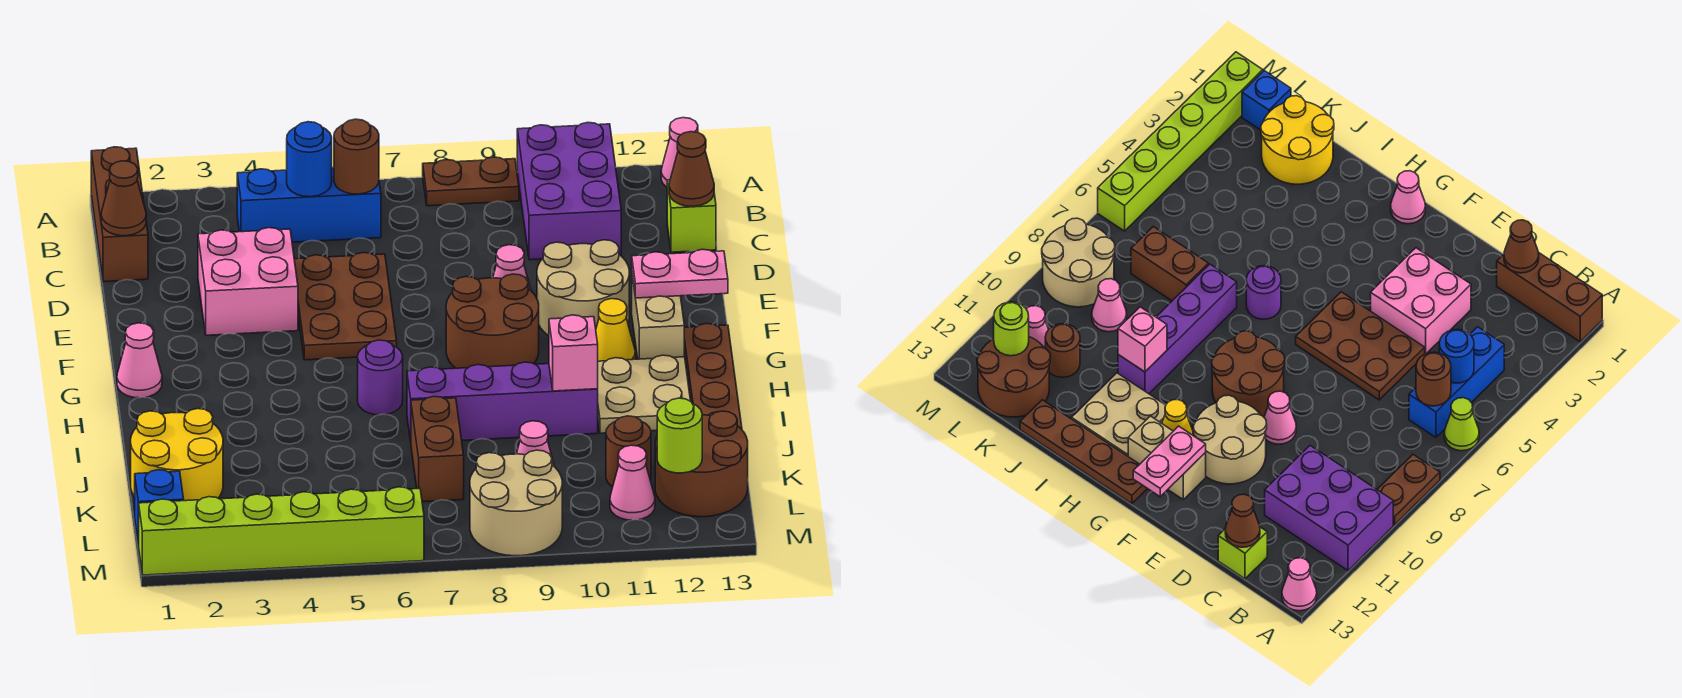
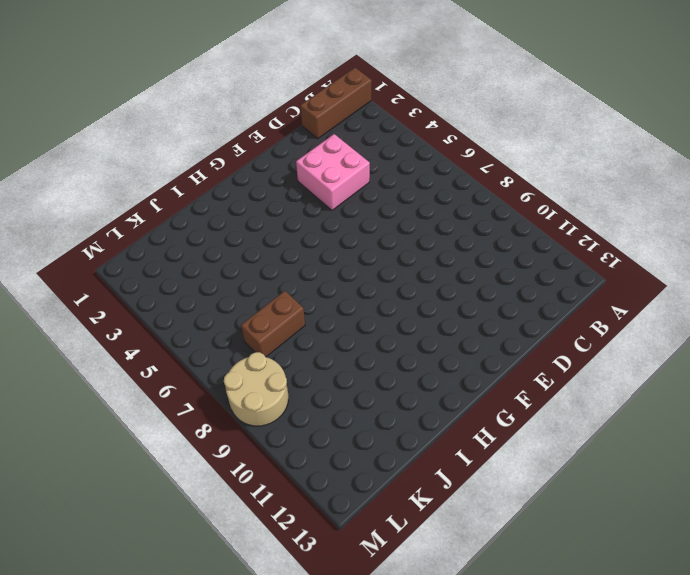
none -> lime cone A6 level 1
none -> brown plate A8:A9 level 1
none -> purple brick A10:C11 level 1
none -> pink cone A13 level 1

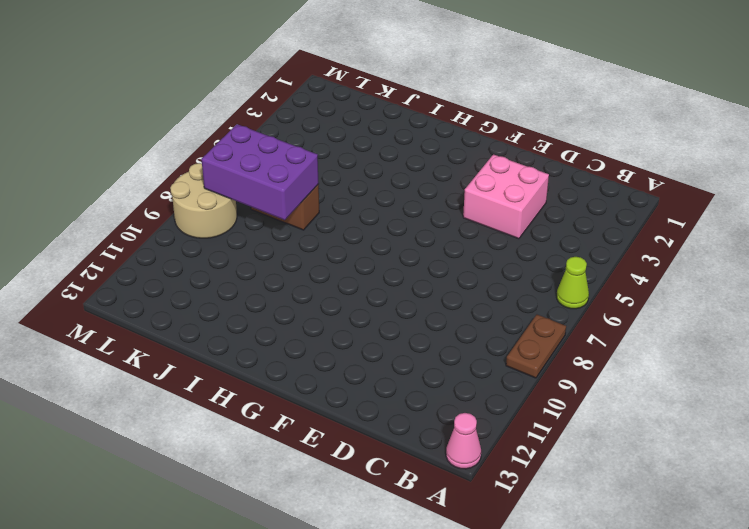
purple brick J7:L8 level 2 -> purple brick A10:C11 level 1
none -> brown brick A1:C1 level 1
none -> blue brick B4:B6 level 1
none -> lime brick C13 level 1
none -> brown plate D5:F6 level 1

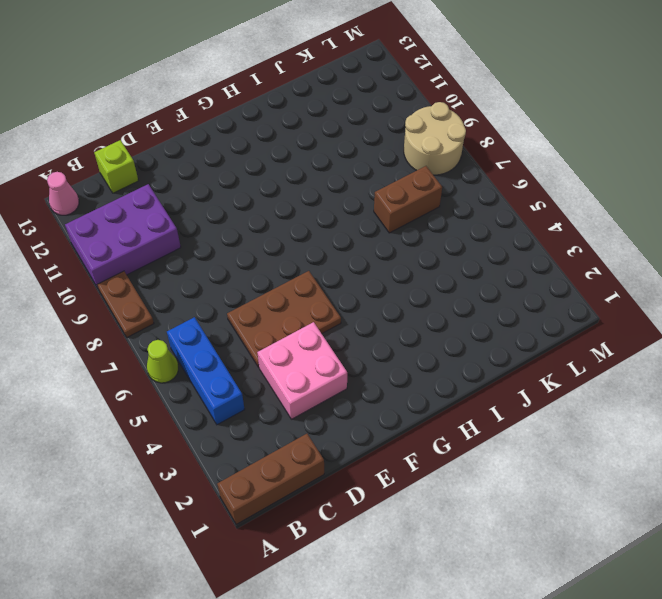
none -> pink cone E9 level 1
none -> tan round brick E10:F11 level 1
none -> brown round brick F8:G9 level 1
none -> tan brick F12:G12 level 1

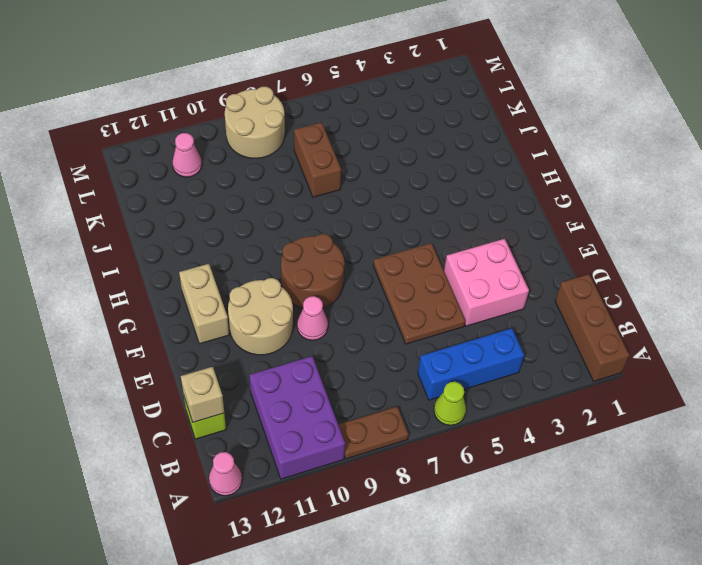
tan brick C13 level 2 -> brown cone C13 level 2
none -> pink cone G1 level 1
none -> yellow cone G11 level 1
none -> brown plate G13:J13 level 1
none -> purple round brick H6 level 1

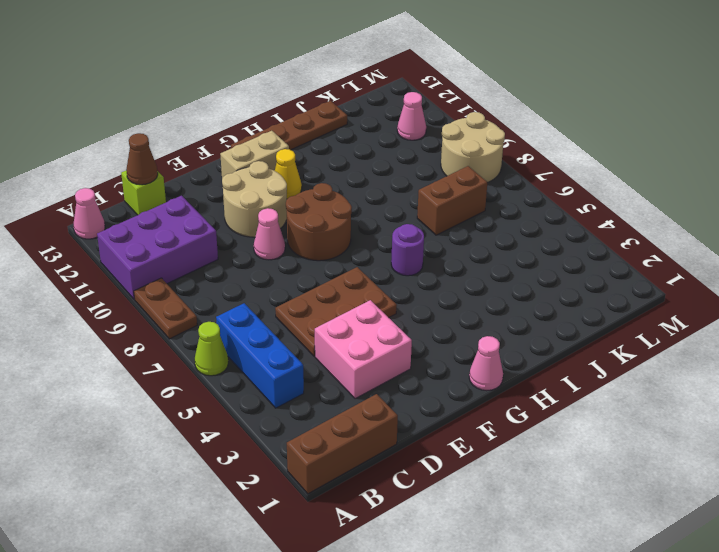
none -> tan plate H11:I12 level 1
none -> purple brick I7:I10 level 1
none -> yellow round brick J1:K2 level 1
none -> pink cone K9 level 1

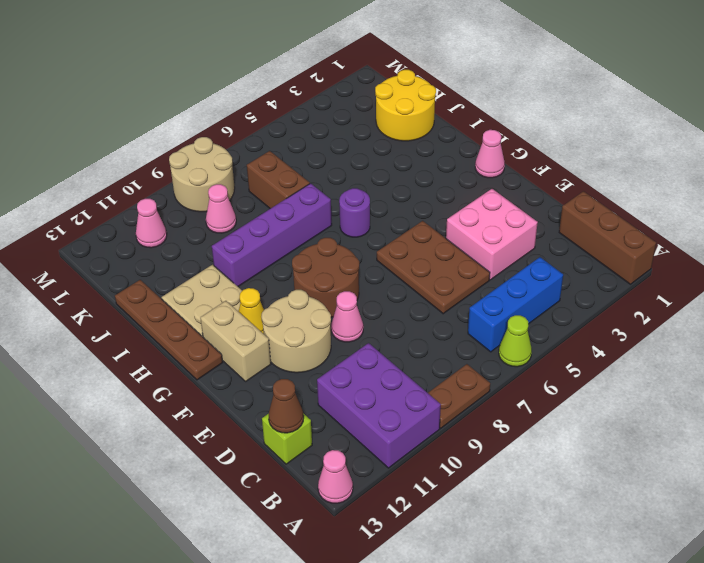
none -> brown round brick K11 level 1
none -> brown round brick K12:L13 level 1
none -> blue brick L1 level 1
none -> lime brick M1:M6 level 1

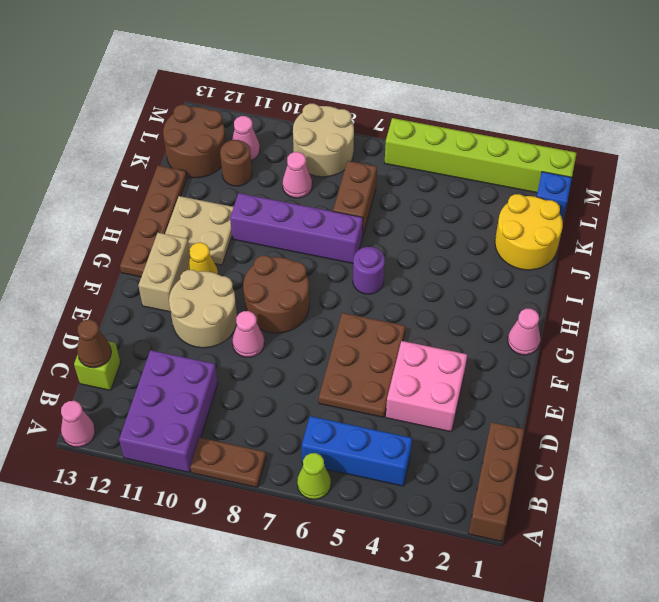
none -> blue round brick B5 level 2
none -> brown round brick B6 level 2
none -> brown cone C1 level 2
none -> pink plate F12:F13 level 2

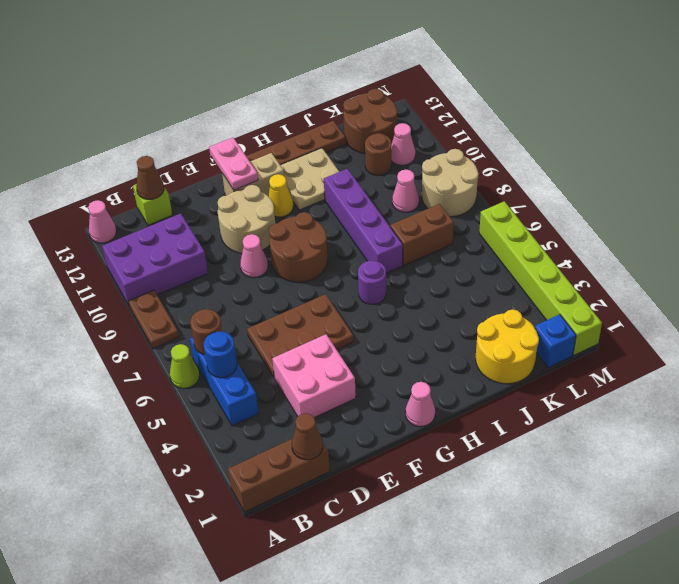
none -> pink brick I10 level 2
none -> lime round brick L12 level 2

